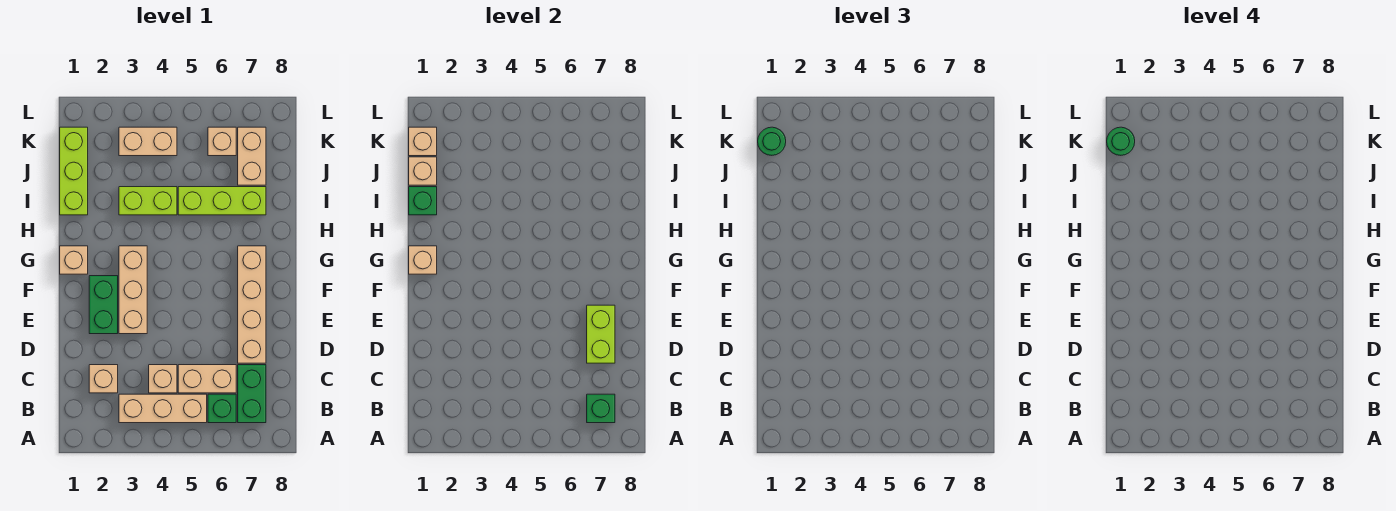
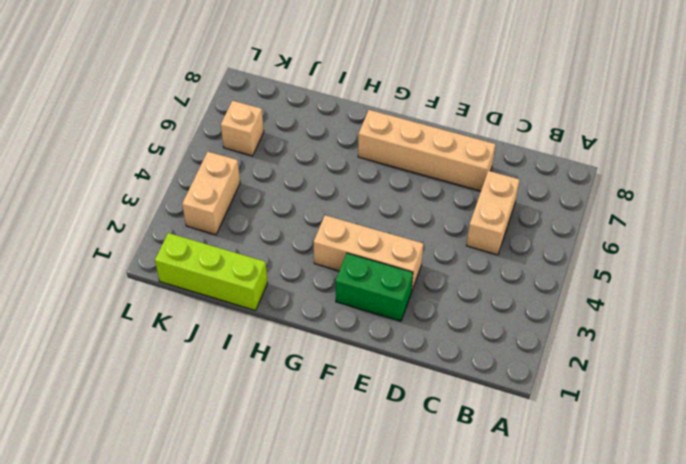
none -> tan brick B3:B5 level 1
none -> green brick B6 level 1
none -> green brick B7:C7 level 1

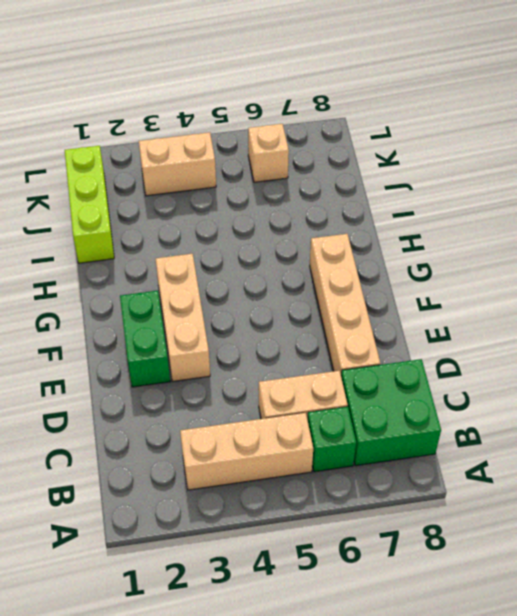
green brick B7:C8 level 1 -> green brick B7:C7 level 1
none -> tan brick C2 level 1
none -> tan brick C4 level 1
none -> tan brick G1 level 1

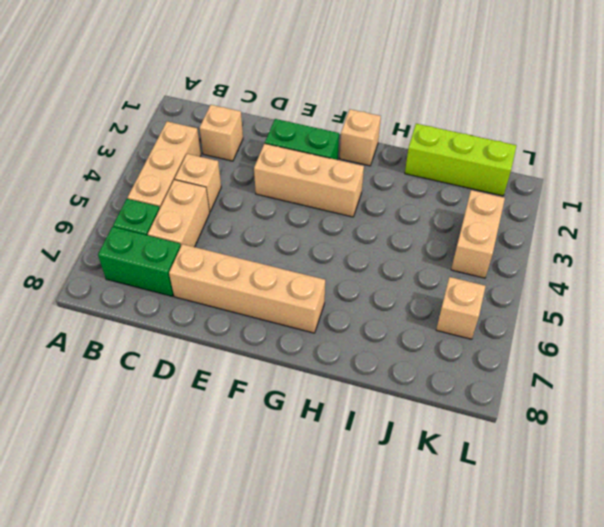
none -> lime brick I3:I4 level 1
none -> lime brick I5:I7 level 1
none -> tan brick J7:K7 level 1

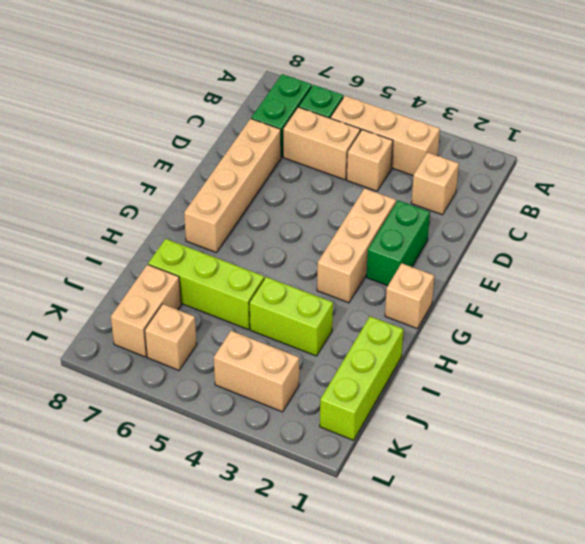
none -> green brick B7 level 2
none -> lime brick D7:E7 level 2
none -> tan brick G1 level 2

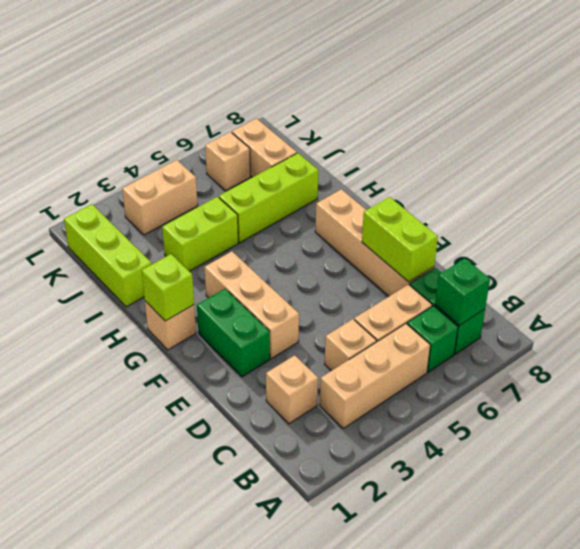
lime brick G1 level 2 -> tan brick G1 level 2
none -> green brick I1 level 2
none -> tan brick J1 level 2
none -> tan brick K1 level 2

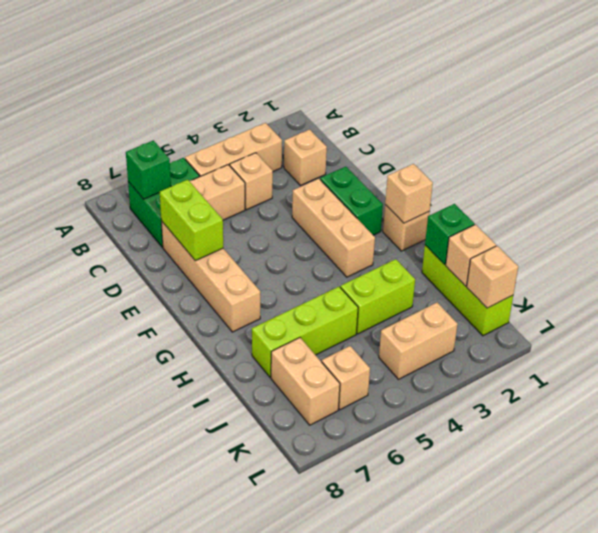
none -> green round brick K1 level 3
none -> green round brick K1 level 4

